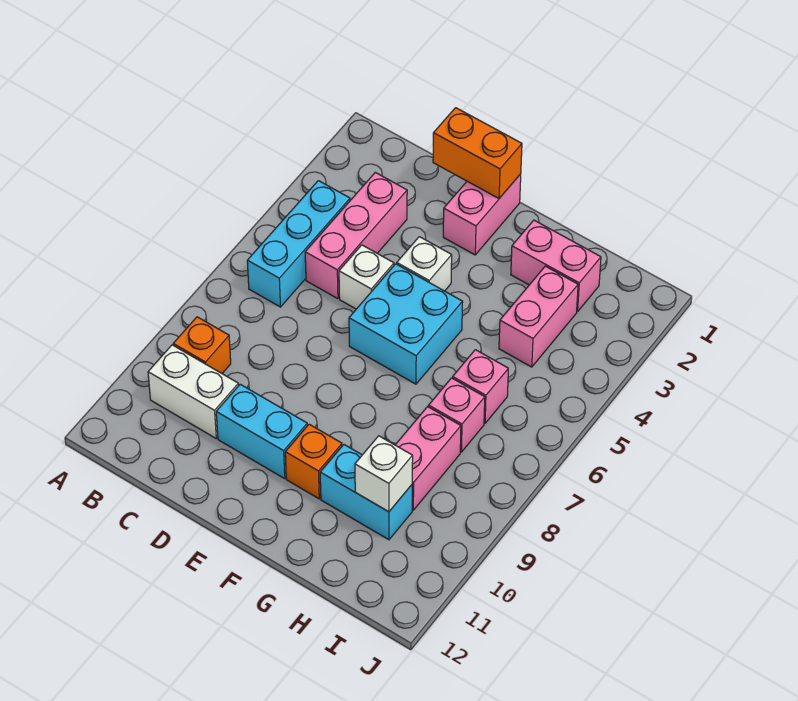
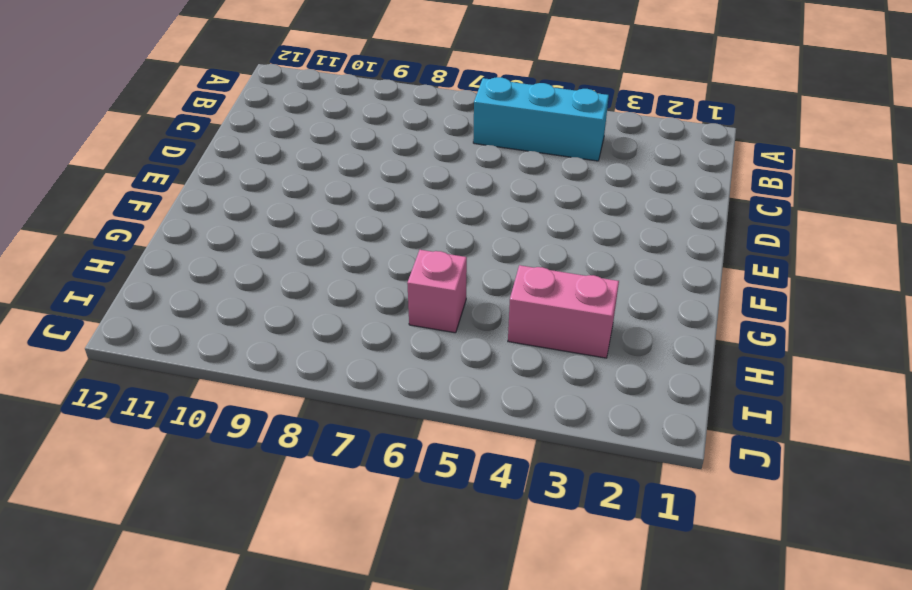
none -> orange brick B9 level 1
none -> white brick B10:C10 level 1
none -> pink brick C3:C5 level 1

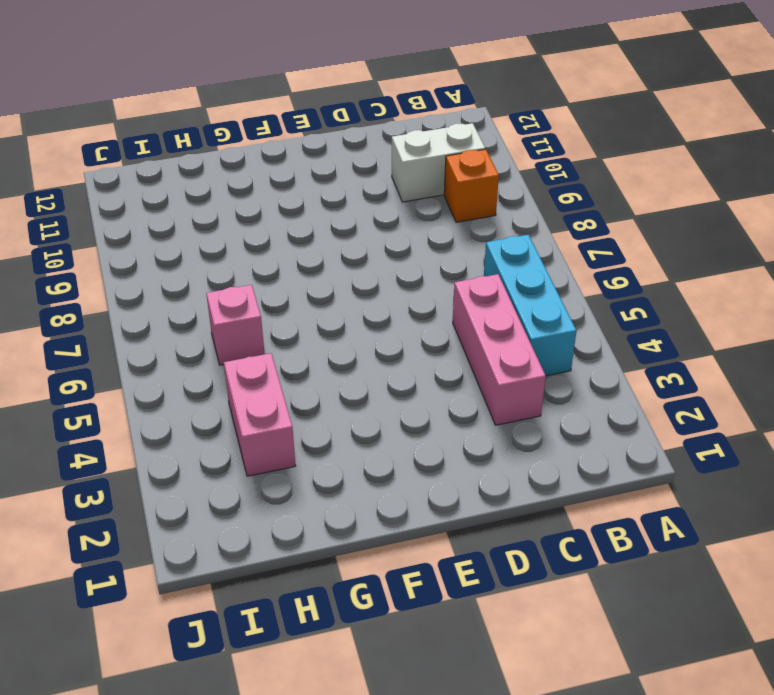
none -> white brick D5 level 1
none -> cyan brick D10:E10 level 1
none -> pink brick E1:E2 level 1

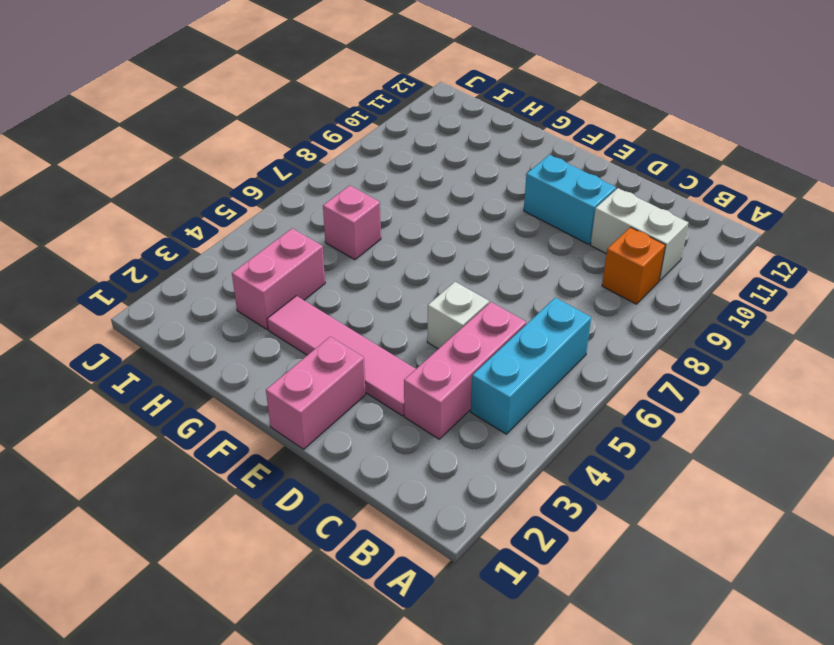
pink tile D3:G3 level 1 -> none
none -> white brick E4 level 1
none -> cyan brick E5:F6 level 1
none -> orange brick F10 level 1

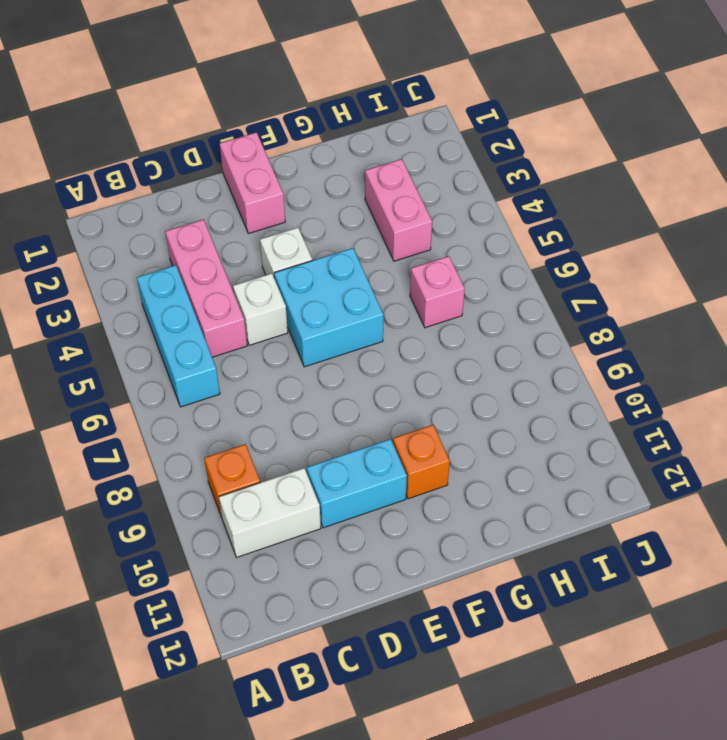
none -> pink brick G2:H2 level 1
none -> cyan brick G10:H10 level 1
none -> pink brick H7 level 1

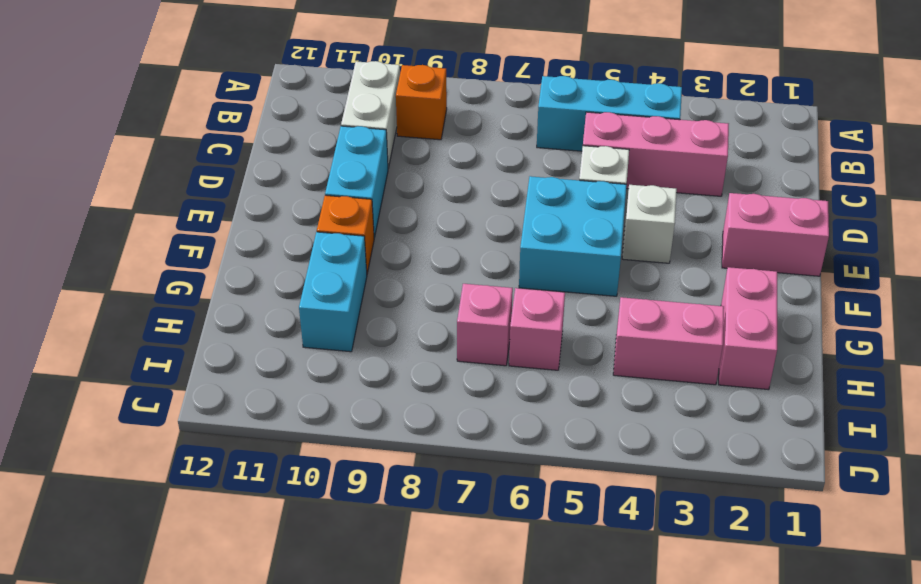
none -> pink brick H8:H9 level 1
none -> orange brick D1:E1 level 2
none -> white brick H10 level 2

